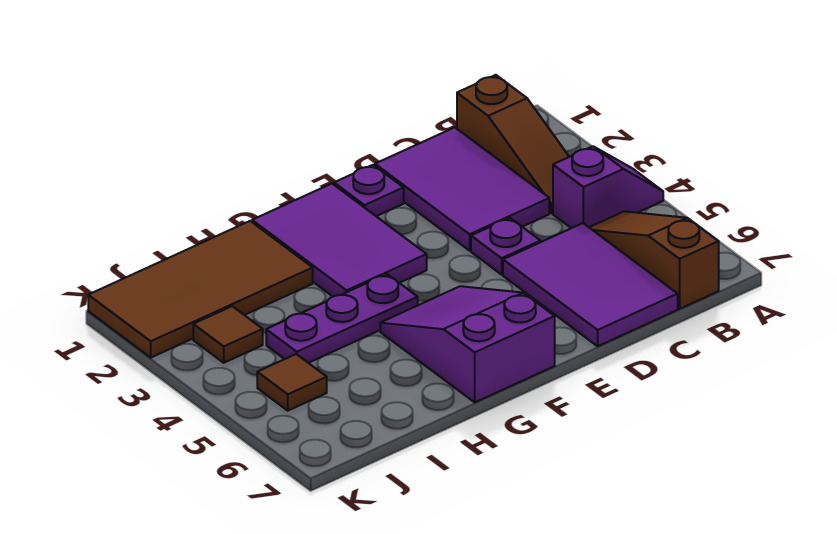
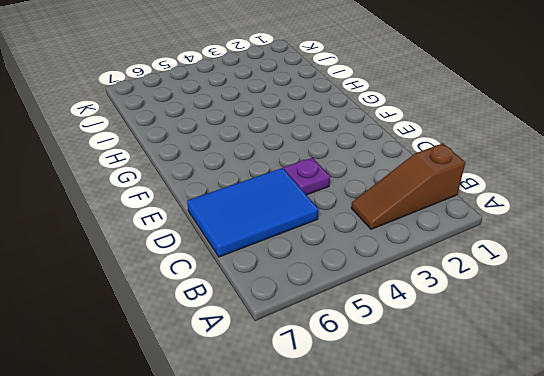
blue tile C5:D7 level 1 -> purple tile C5:D7 level 1
none -> purple slope A4:B4 level 1 top B
none -> brown slope B5:B7 level 1 top 7
none -> purple tile C1:D3 level 1

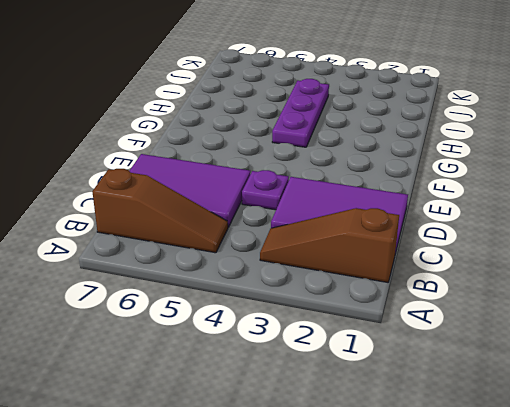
none -> purple slope A4:B4 level 1 top B
none -> purple plate E1 level 1
none -> purple tile F1:G3 level 1

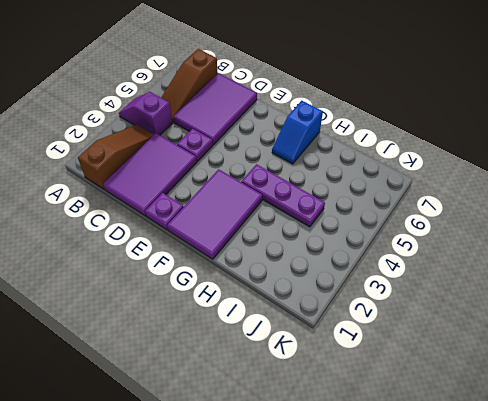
blue slope G6:G7 level 1 top 7 -> purple slope F5:G7 level 1 top 7
none -> brown tile H1:K2 level 1
none -> brown tile J3 level 1
none -> brown tile J5 level 1

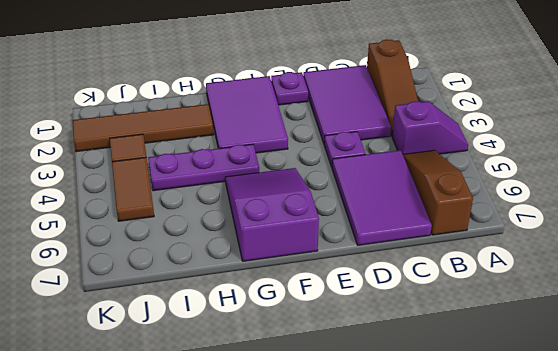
brown tile H2:K2 level 1 -> brown tile H1:K2 level 1
brown tile J4:J5 level 1 -> brown tile J5 level 1

